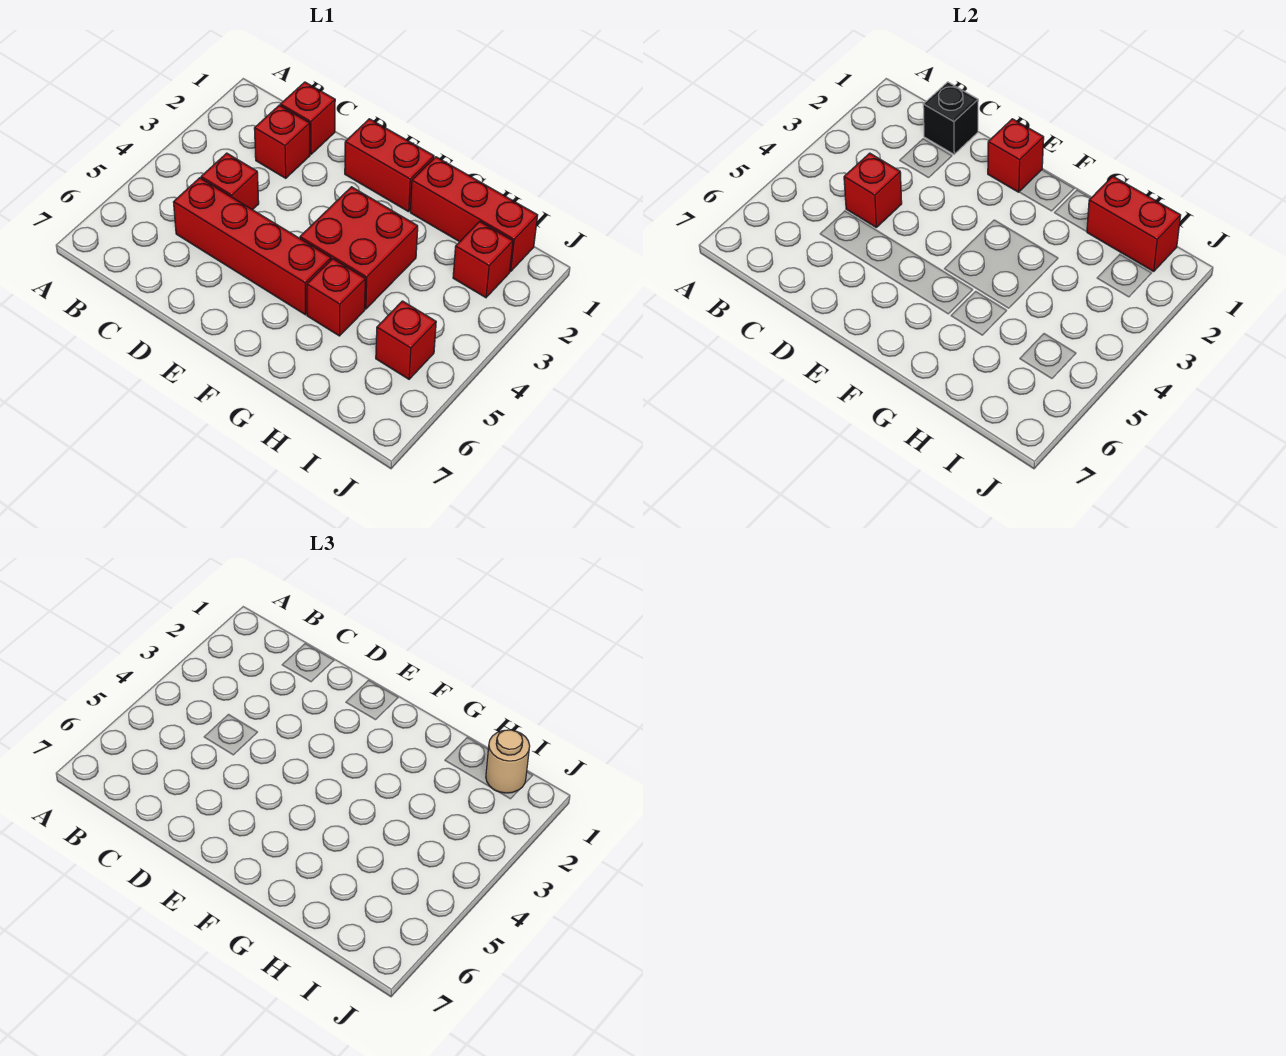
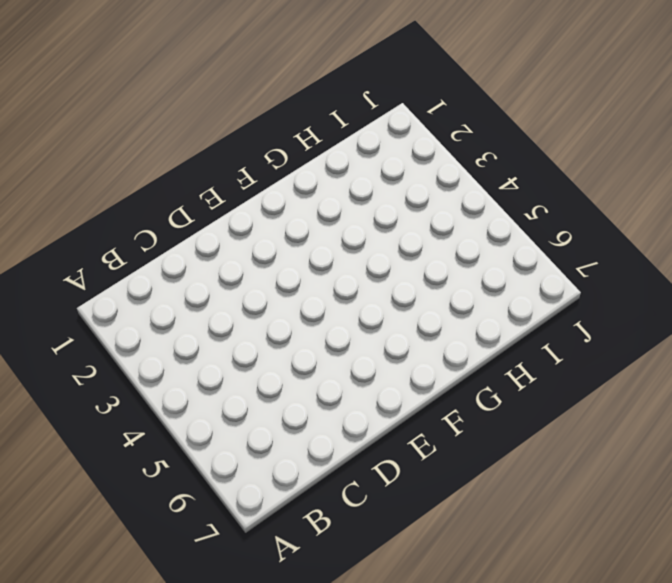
none -> red brick C1 level 1
none -> red brick C2 level 1
none -> red brick C4 level 1

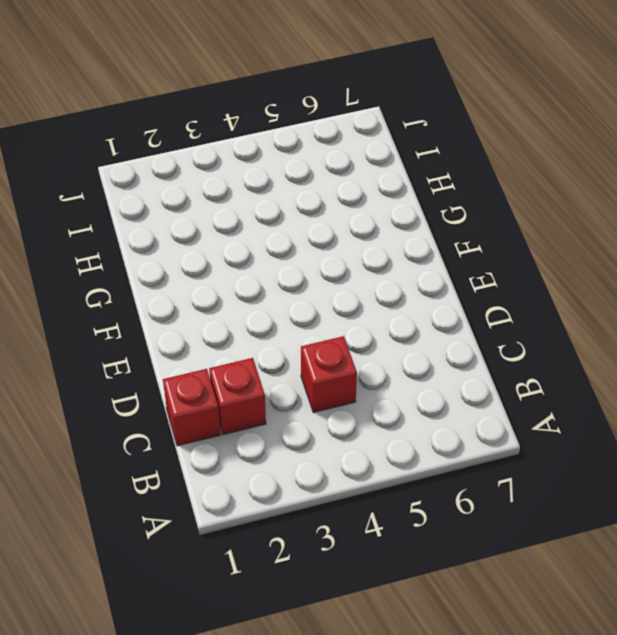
none -> red brick C5:F5 level 1
none -> red brick E1:F1 level 1
none -> red brick F3:G4 level 1

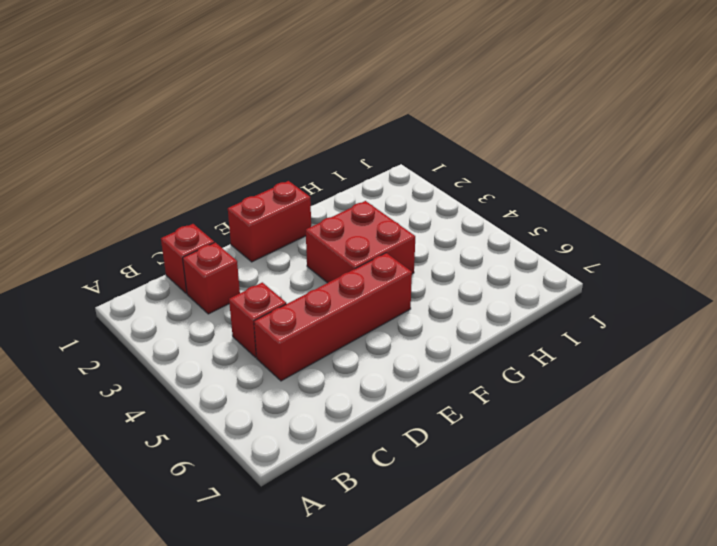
none -> red brick G1:I1 level 1
none -> red brick G5 level 1
none -> red brick I2 level 1

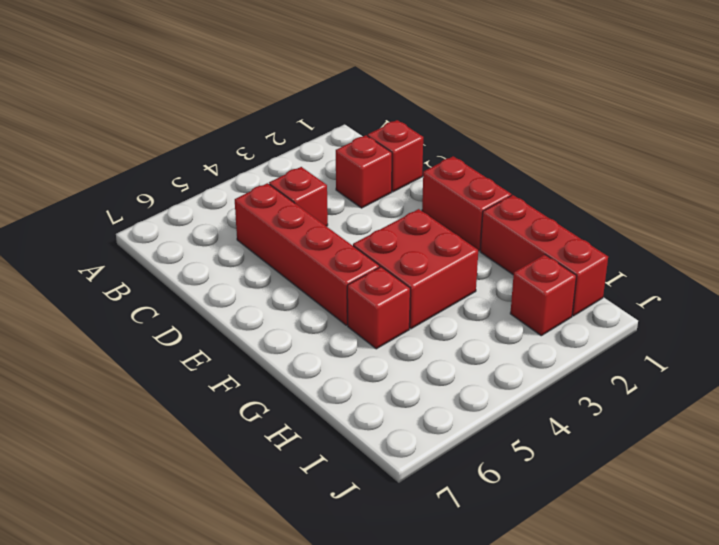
none -> red brick I5 level 1
none -> black brick C1 level 2
none -> red brick C4 level 2

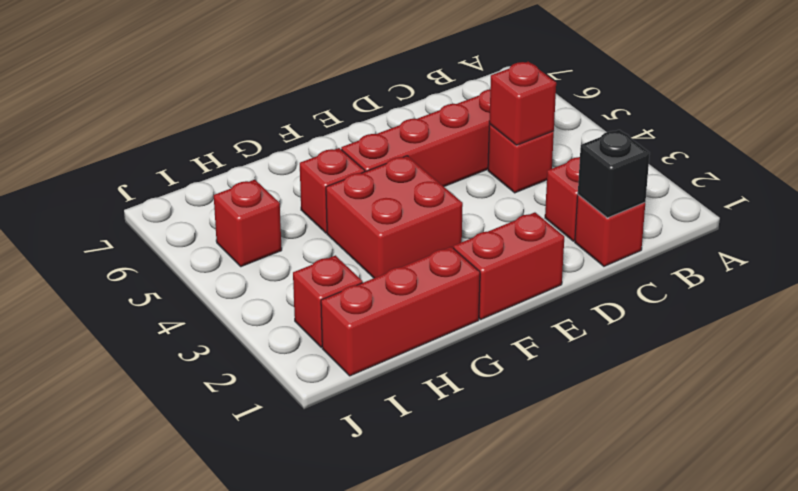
none -> red brick E1 level 2
none -> red brick H1:I1 level 2
none -> tan round brick I1 level 3

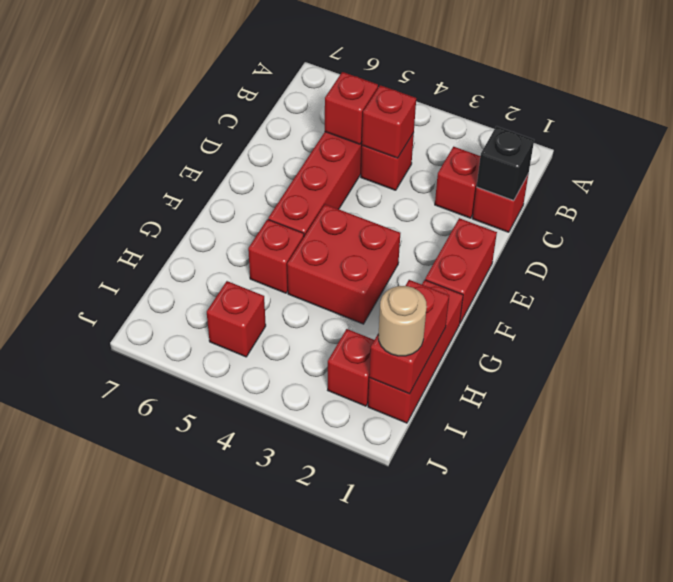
red brick C5 level 2 -> red brick E1 level 2

